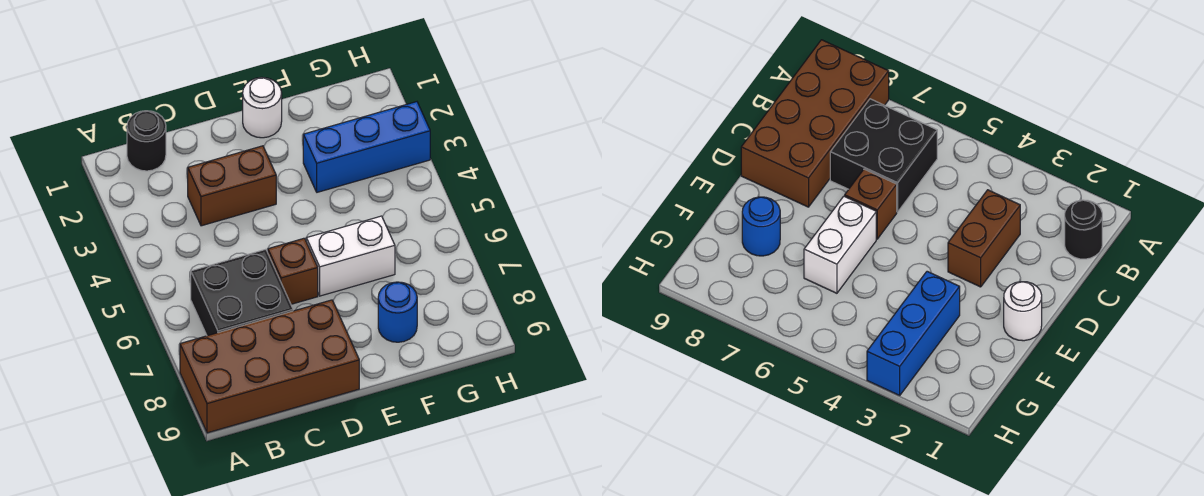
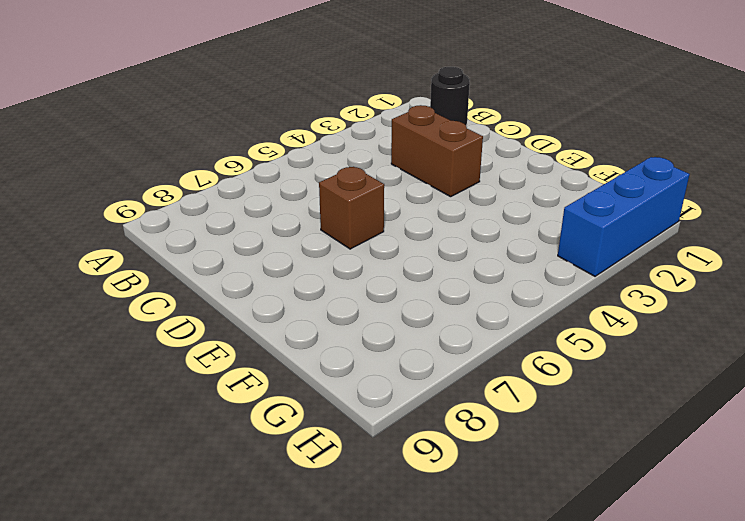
blue brick H1:H3 level 1 -> blue brick F3:H3 level 1
none -> brown brick A8:D9 level 1
none -> black brick B6:C7 level 1

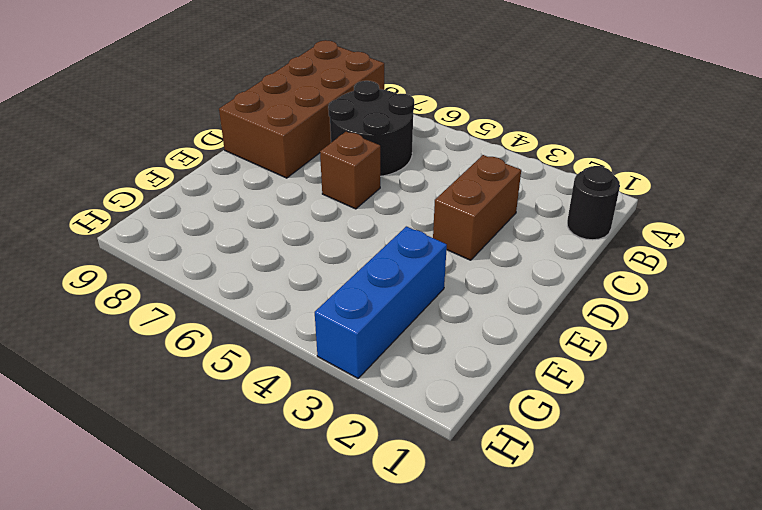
black round brick B6:C7 level 1 -> black brick B6:C7 level 1
none -> white round brick E1 level 1
none -> white brick E6:F6 level 1

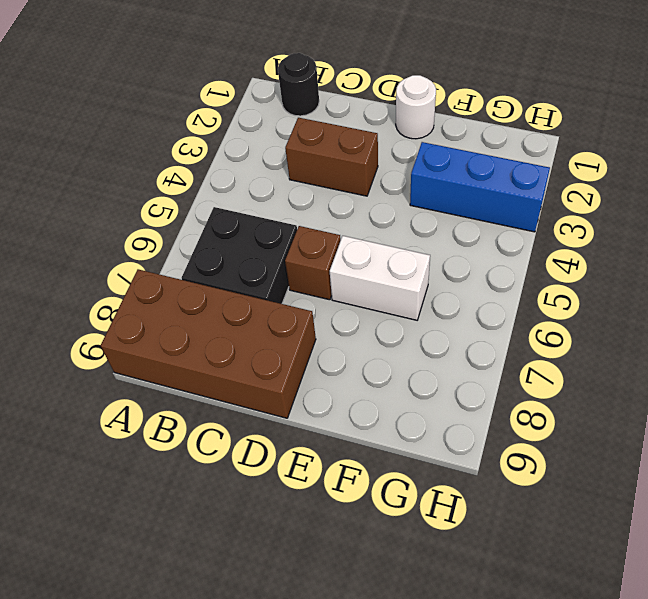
none -> blue round brick F8 level 1

